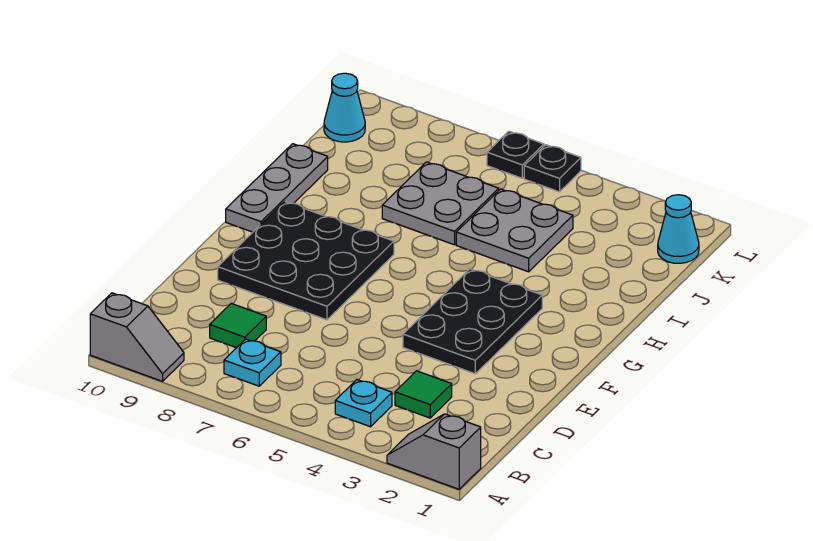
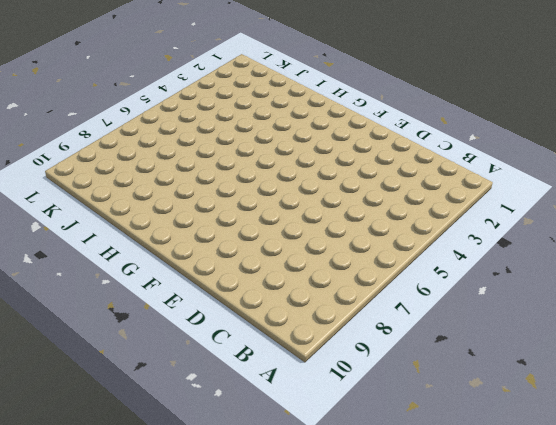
none -> grey slope A1:A2 level 1 top 1
none -> grey slope A9:A10 level 1 top 10
none -> cyan plate B4 level 1

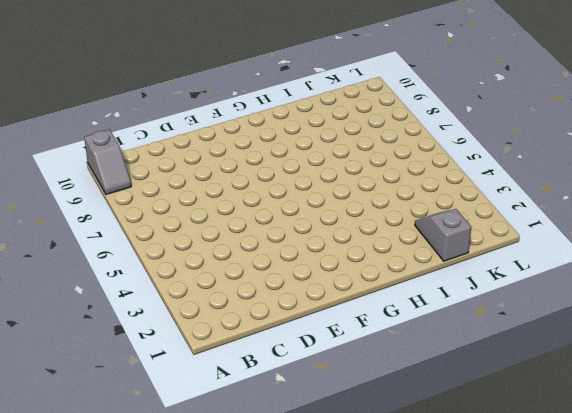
grey slope J1:J2 level 1 top 1 -> grey slope A1:A2 level 1 top 1
none -> cyan plate B4 level 1
none -> cyan plate B7 level 1
none -> green tile C3 level 1

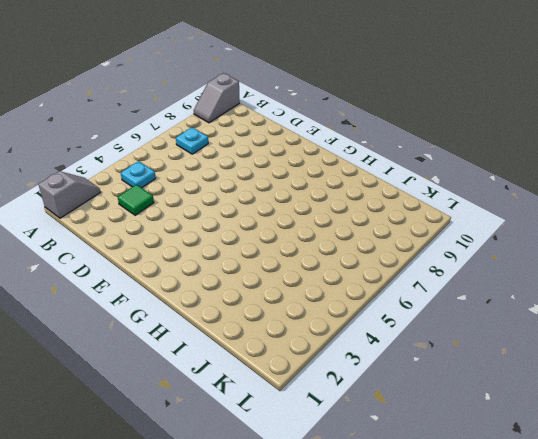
none -> green tile C8 level 1
none -> black plate E3:G4 level 1
none -> black plate E7:G9 level 1

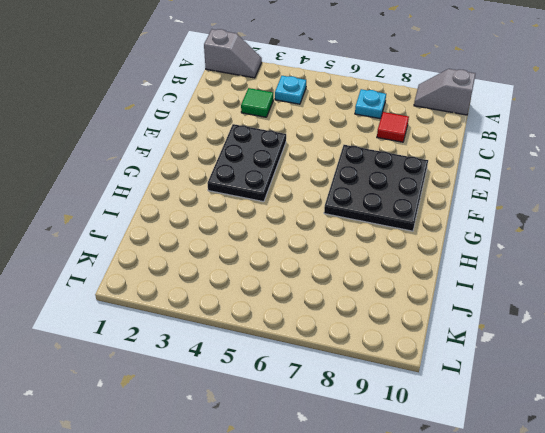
red tile C8 level 1 -> green tile C8 level 1
none -> grey plate G10:I10 level 1
none -> grey plate I4:J5 level 1
none -> grey plate I6:J7 level 1

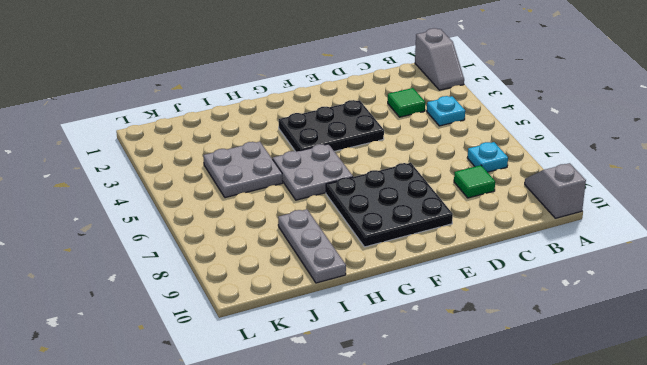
grey plate G5:H6 level 1 -> grey plate I6:J7 level 1
grey plate I8:I10 level 1 -> grey plate G10:I10 level 1
none -> cyan cone K1 level 1
none -> cyan cone K10 level 1
none -> black plate L5 level 1

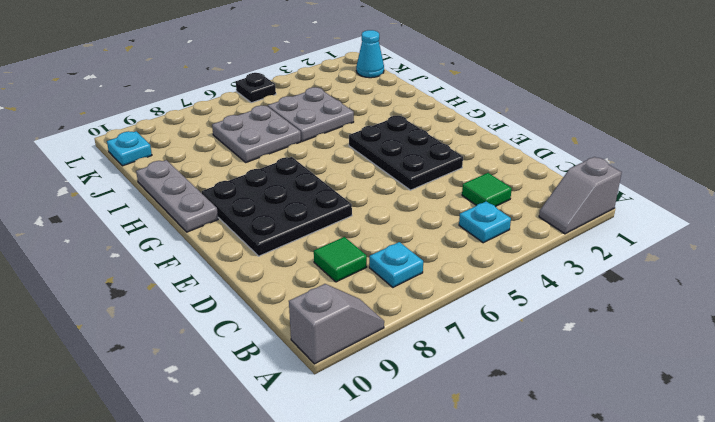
cyan plate K10 level 1 -> cyan cone K10 level 1
none -> black plate L6 level 1

